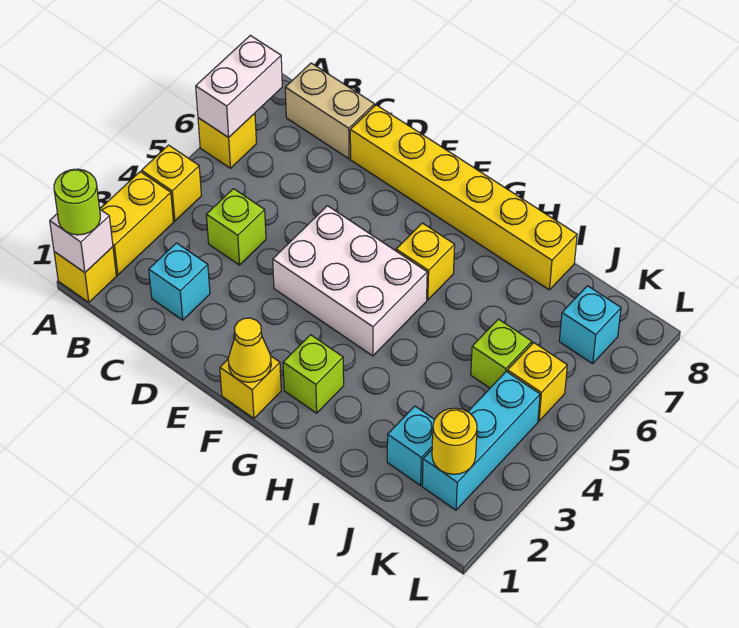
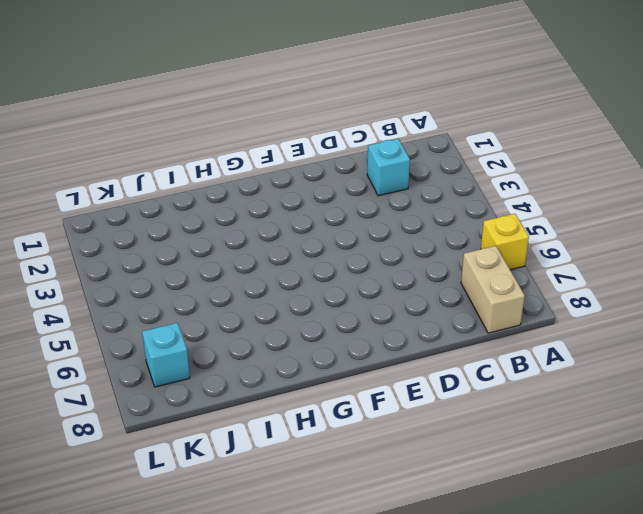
tan brick B7:B8 level 1 -> tan brick B8:C8 level 1
none -> yellow brick A1 level 1
none -> yellow brick A2:A3 level 1
none -> yellow brick A4 level 1

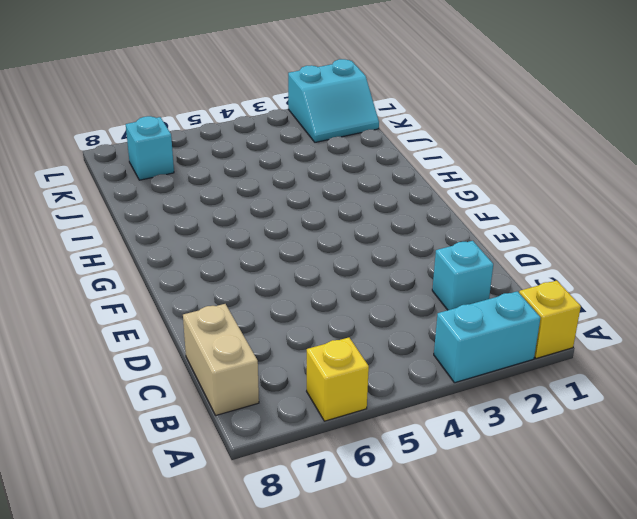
cyan brick A2:A3 level 1 -> yellow brick A2:A3 level 1
cyan slope K1:L2 level 1 top L -> cyan brick K2:K4 level 1
none -> yellow brick A4 level 1
none -> lime brick C4 level 1
none -> yellow brick D8:I8 level 1

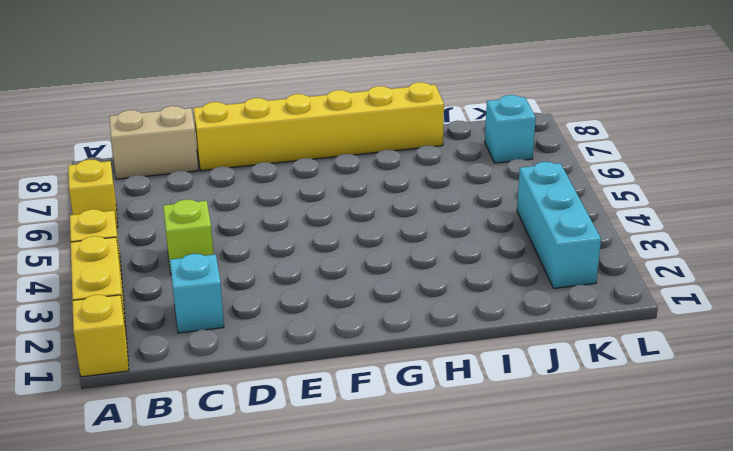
none -> white brick E4:G5 level 1
none -> yellow brick F1 level 1
none -> lime brick G2 level 1

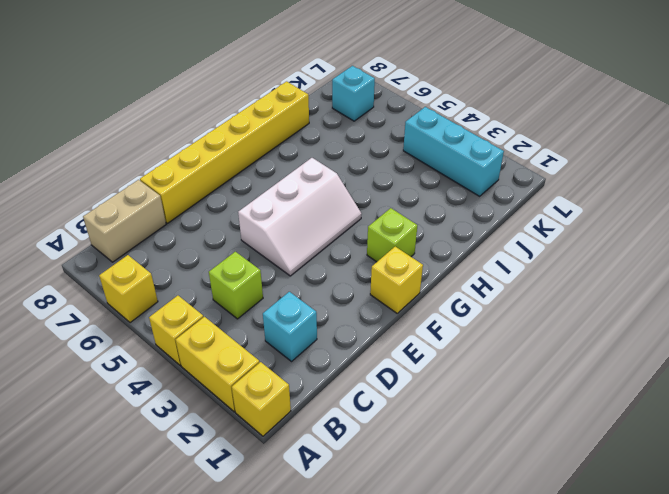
white slope E4:G5 level 1 top 5 -> white brick E4:G5 level 1
none -> yellow brick G6 level 1
none -> cyan brick J2 level 1
none -> lime brick J5 level 1

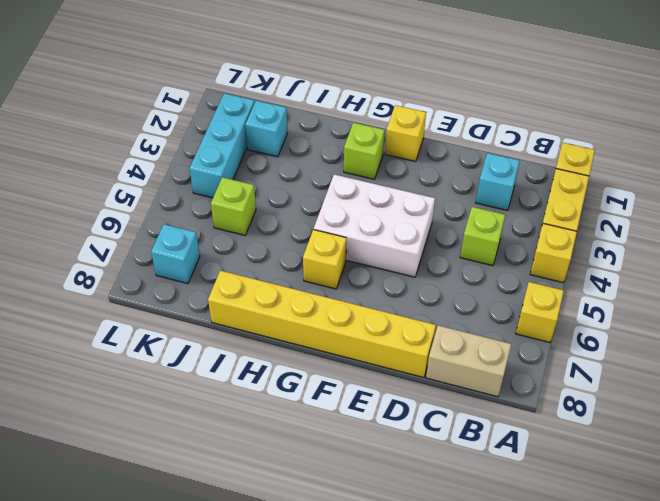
none -> yellow brick K5 level 1
none -> white brick A1 level 2
none -> white brick A6:A7 level 2

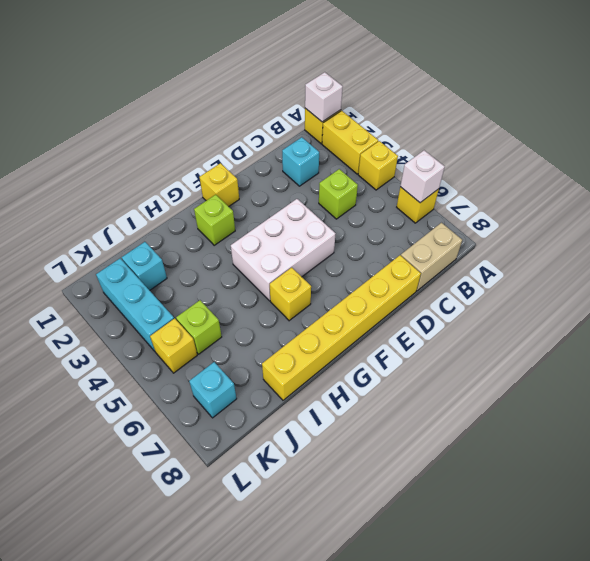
white brick A6 level 2 -> white brick A6:A7 level 2
none -> yellow cone F1 level 2
none -> yellow round brick K2 level 2
none -> lime round brick A1 level 3

